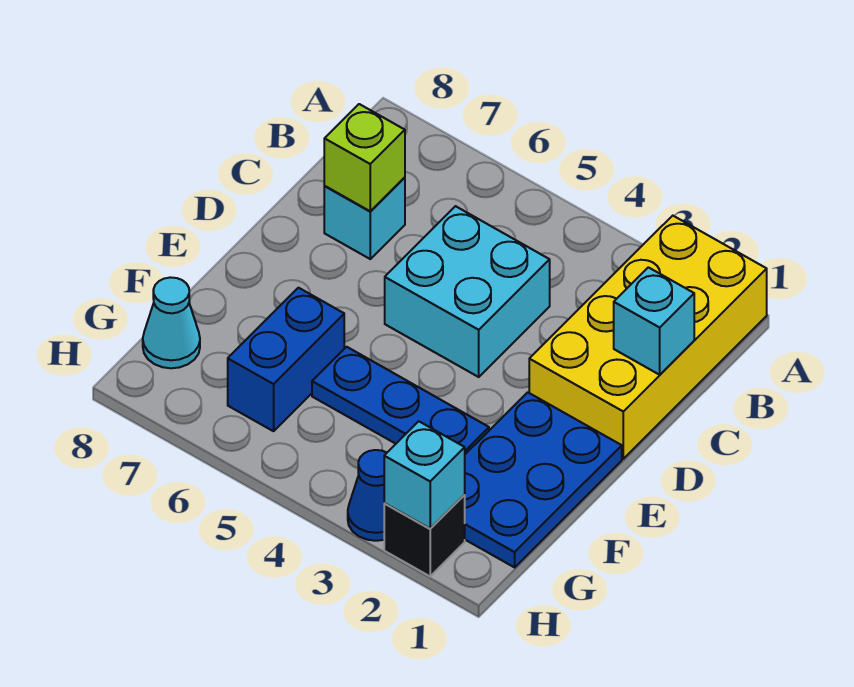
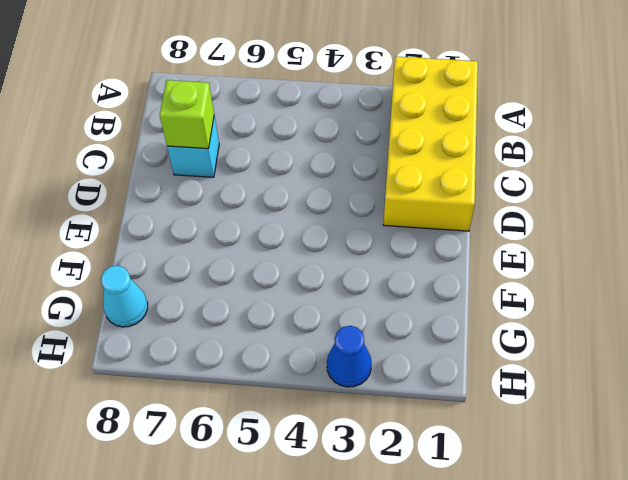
none -> cyan brick C4:D5 level 1
none -> blue plate E1:G2 level 1
none -> blue plate F3:F5 level 1

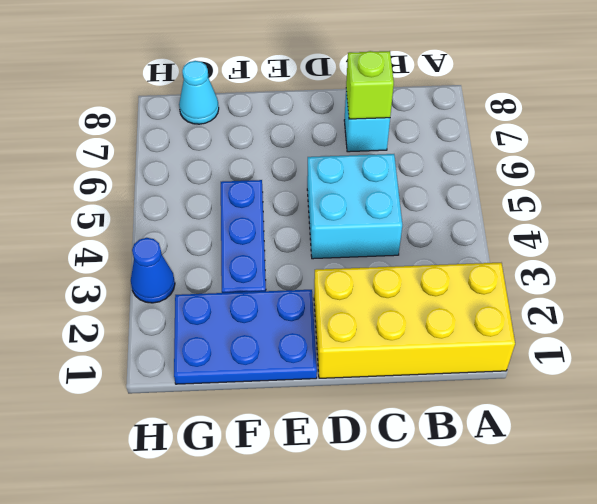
none -> blue brick F6:G6 level 1
none -> black brick H2 level 1
none -> cyan brick C1 level 2

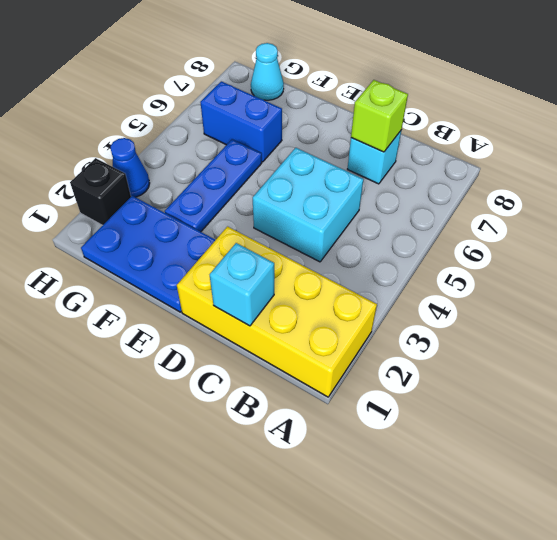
none -> cyan brick H2 level 2

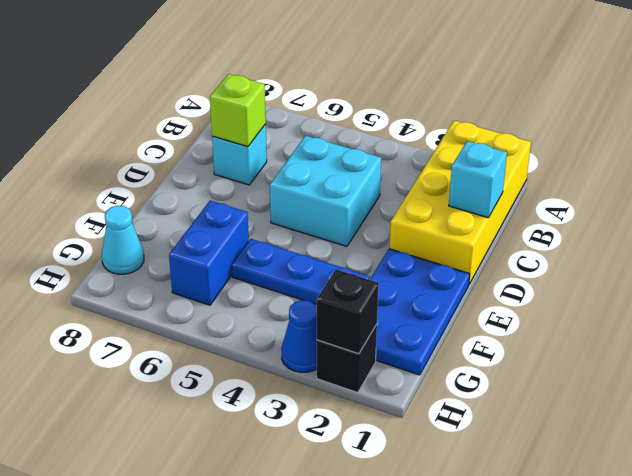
black brick H2 level 2 -> cyan brick H2 level 2

